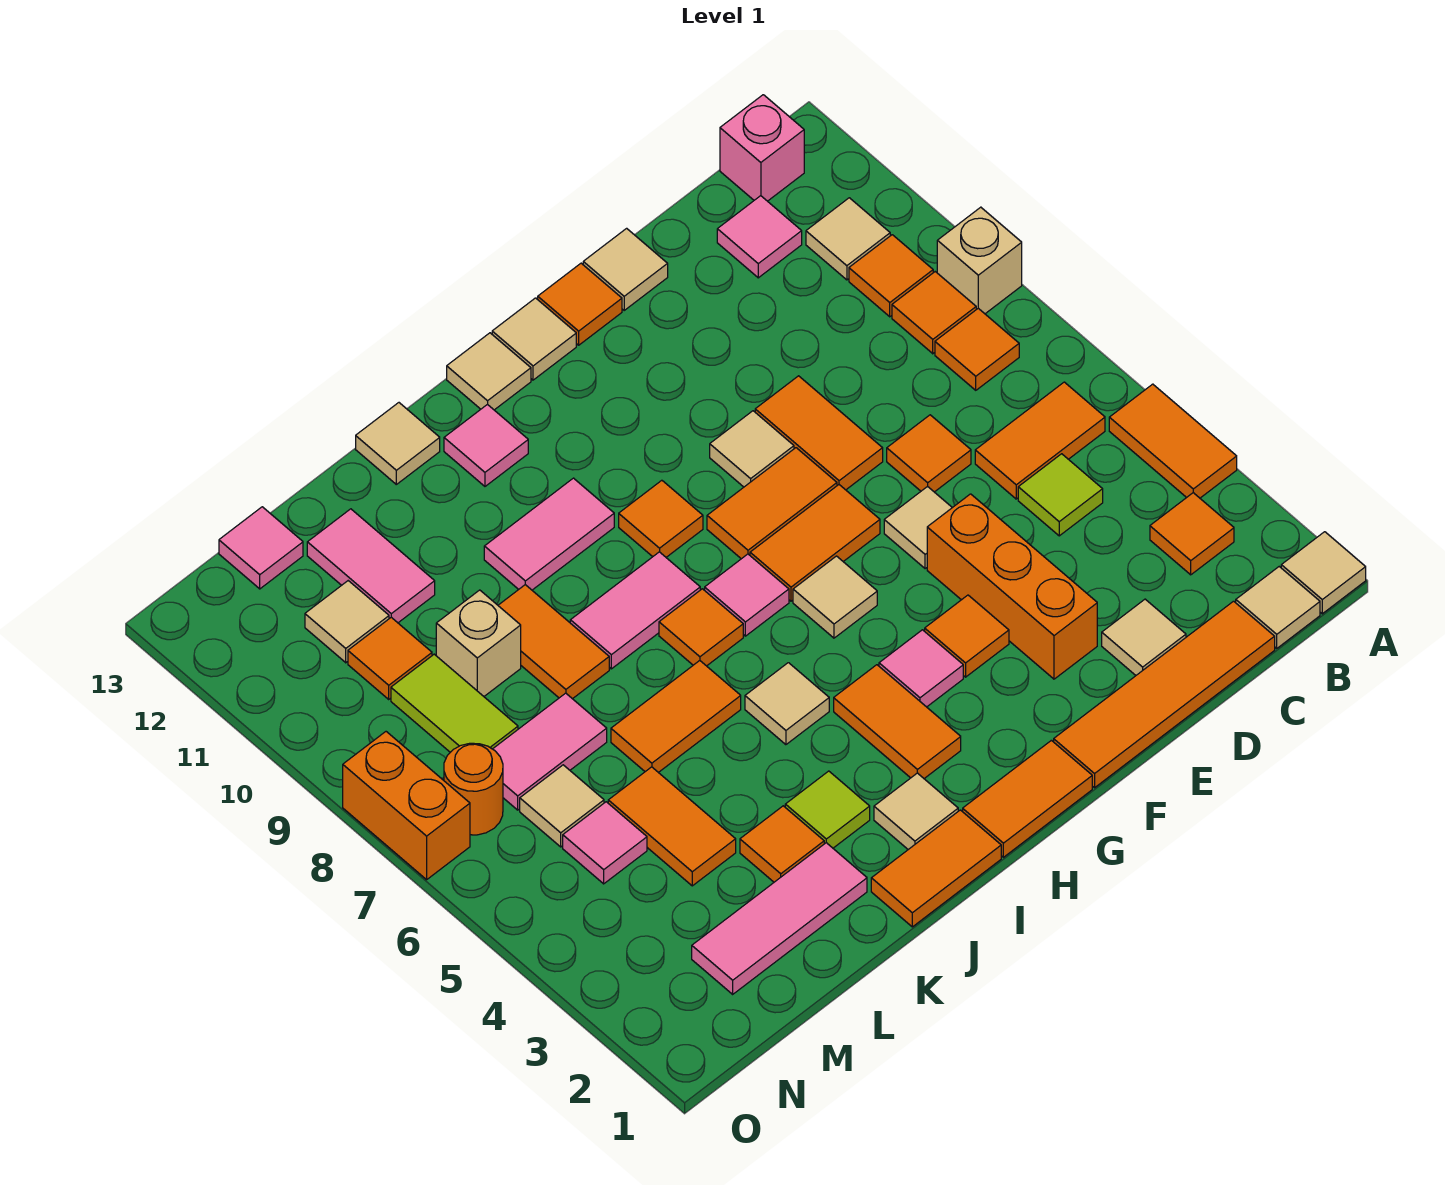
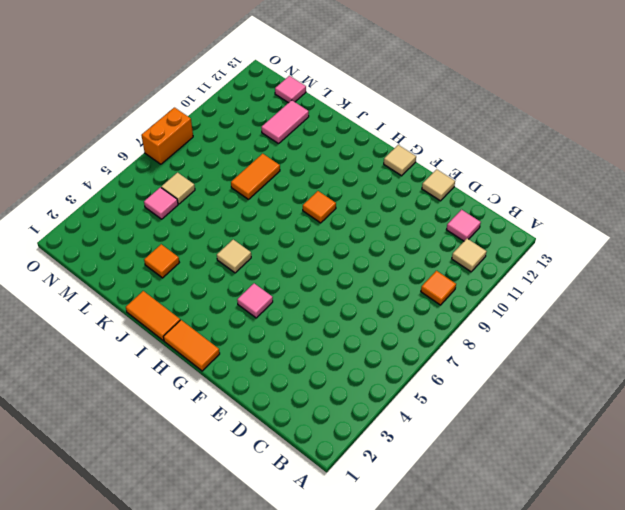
none -> tan tile A1 level 1
none -> orange tile A4:A5 level 1
none -> tan brick A9 level 1
none -> tan tile B1 level 1

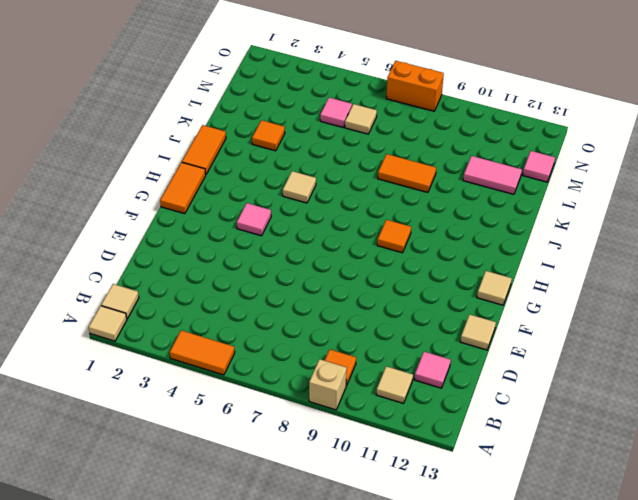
none -> orange tile B3 level 1
none -> orange tile B6:C6 level 1
none -> orange tile B8 level 1
none -> orange tile B10 level 1

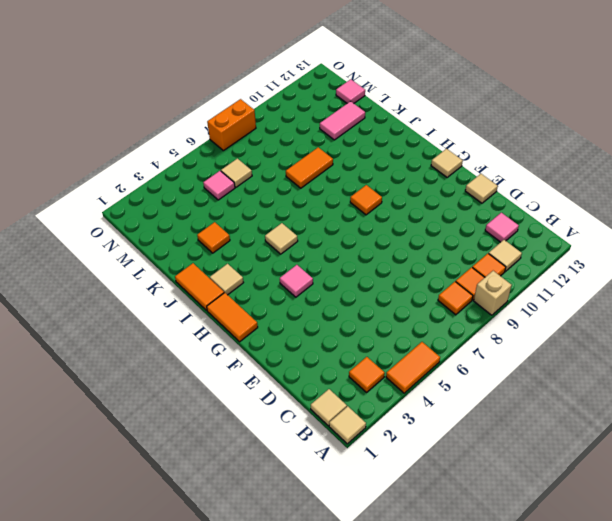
none -> orange tile B6:C6 level 1
none -> pink brick B13 level 1
none -> orange tile C1:F1 level 1
none -> lime tile C5 level 1

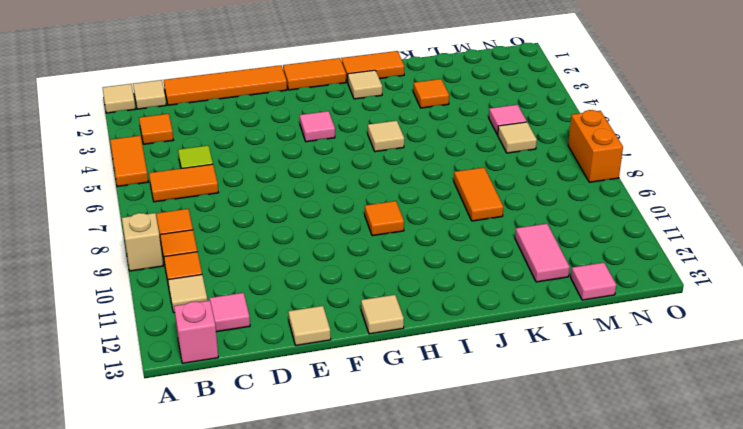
none -> tan tile D2 level 1
none -> orange tile D7 level 1
none -> orange brick E3:E5 level 1
none -> tan tile E6 level 1

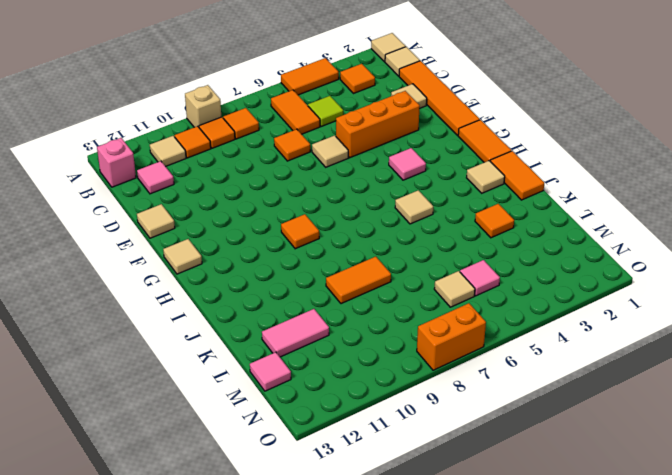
none -> orange tile E8:E9 level 1
none -> orange tile F4 level 1
none -> orange tile F7:G7 level 1
none -> orange tile F8:G8 level 1

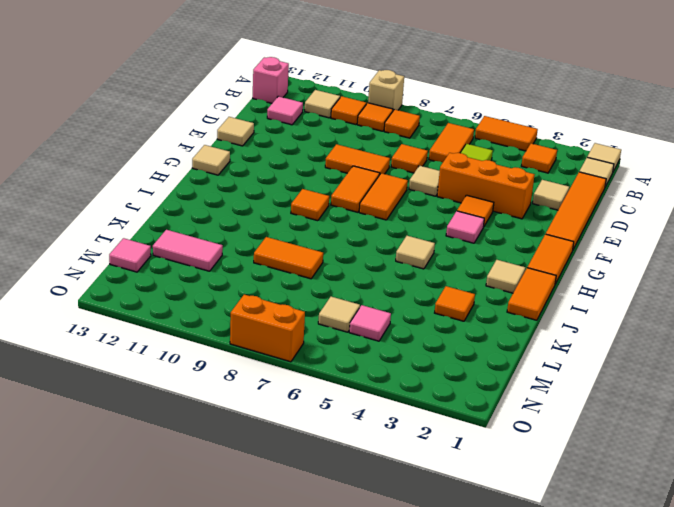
none -> tan tile F9 level 1
none -> orange tile F13 level 1
none -> tan tile G6 level 1
none -> orange tile H3:H4 level 1

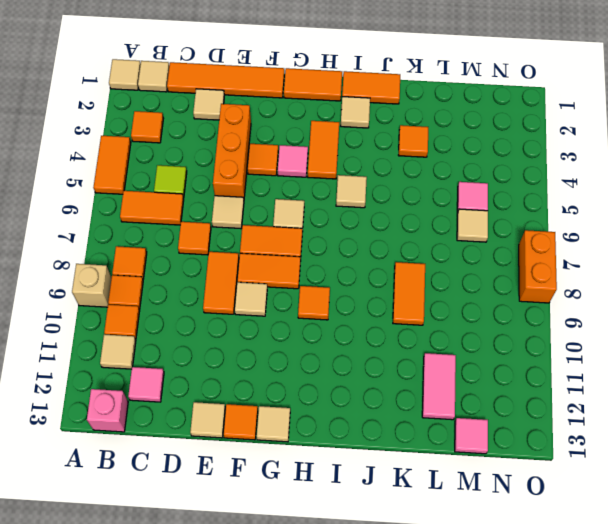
none -> pink tile H7 level 1
none -> tan tile H13 level 1
none -> orange tile I7 level 1
none -> pink tile I8:J8 level 1

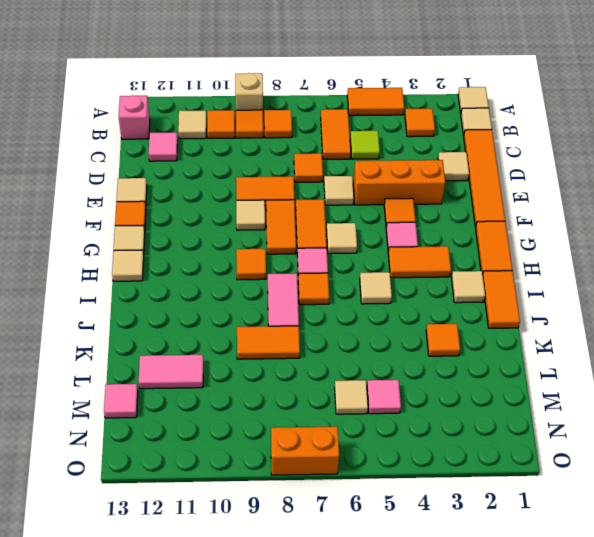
none -> pink tile I10:J10 level 1
none -> pink tile I12 level 1
none -> lime tile J3 level 1
none -> orange tile J6:K6 level 1

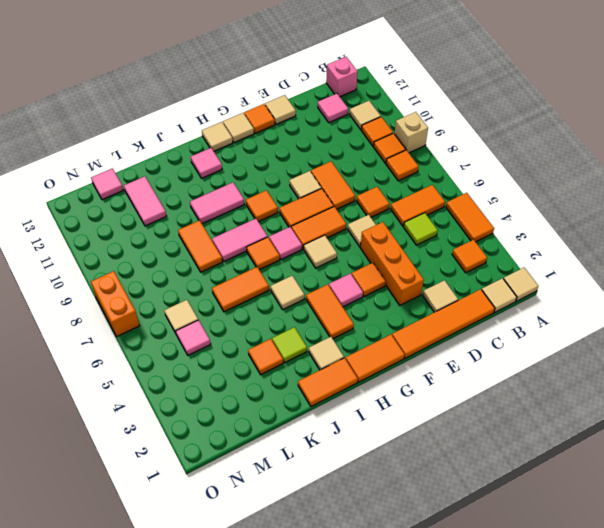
none -> tan tile J13 level 1
none -> pink tile K2:M2 level 1
none -> orange tile L4:L5 level 1
none -> pink tile L7:M7 level 1

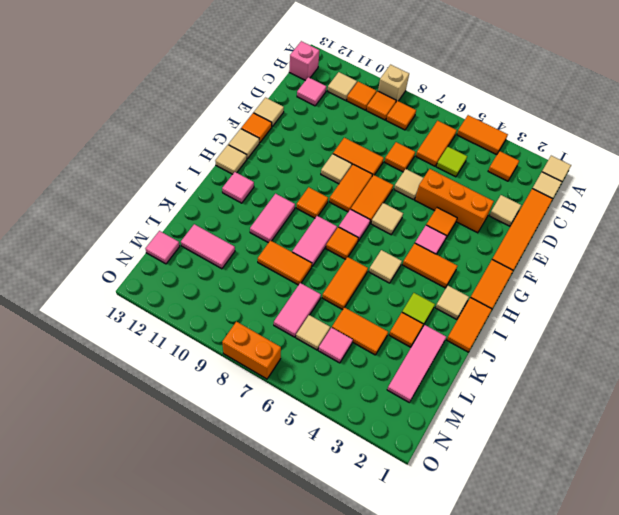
none -> tan tile J13 level 1
none -> tan brick L9 level 1
none -> lime tile M8:M9 level 1
none -> orange tile M10 level 1

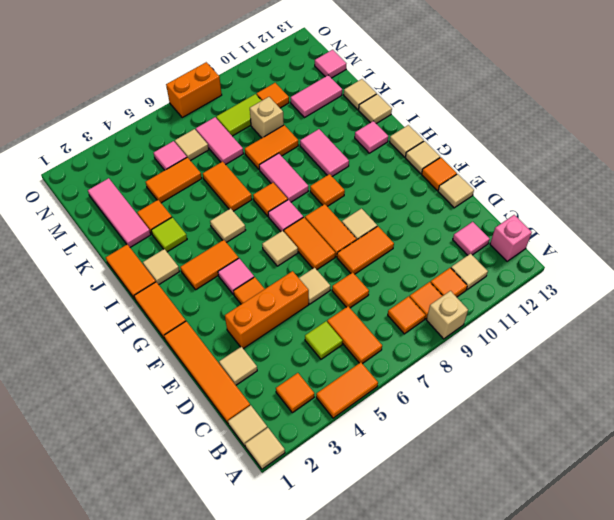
tan tile K13 level 1 -> tan tile M11 level 1
none -> orange round brick N7 level 1

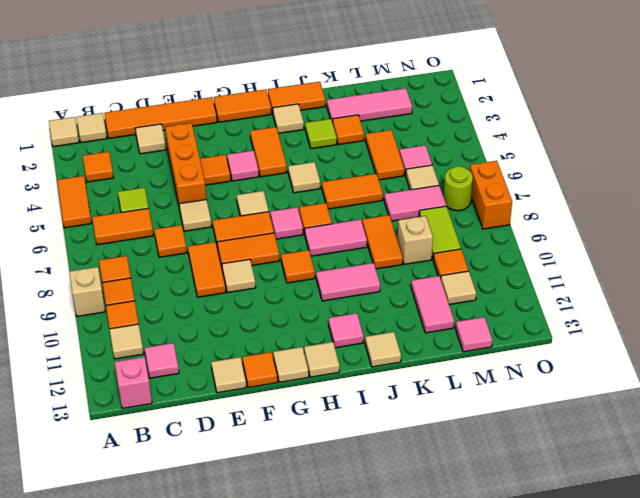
lime round brick N7 level 1 -> orange round brick N7 level 1

